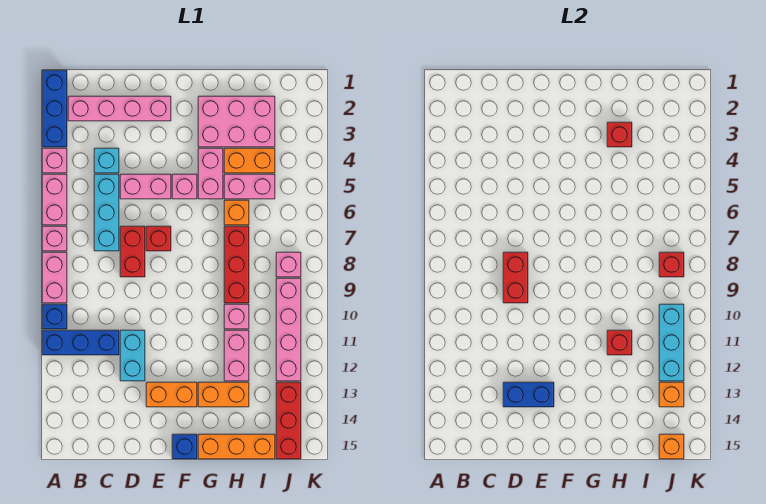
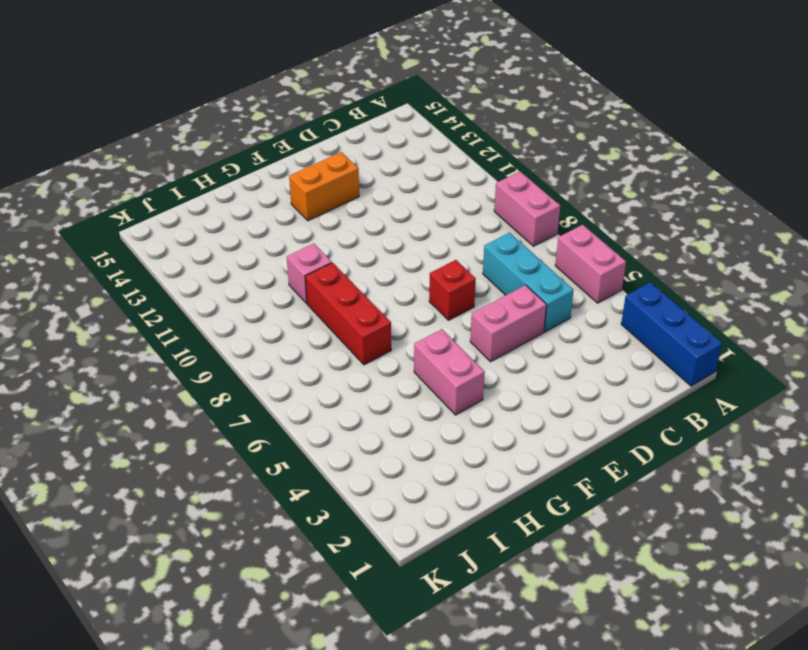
none -> pink brick A4 level 1
none -> pink brick A7 level 1
none -> blue brick A10 level 1
none -> blue brick A11:C11 level 1

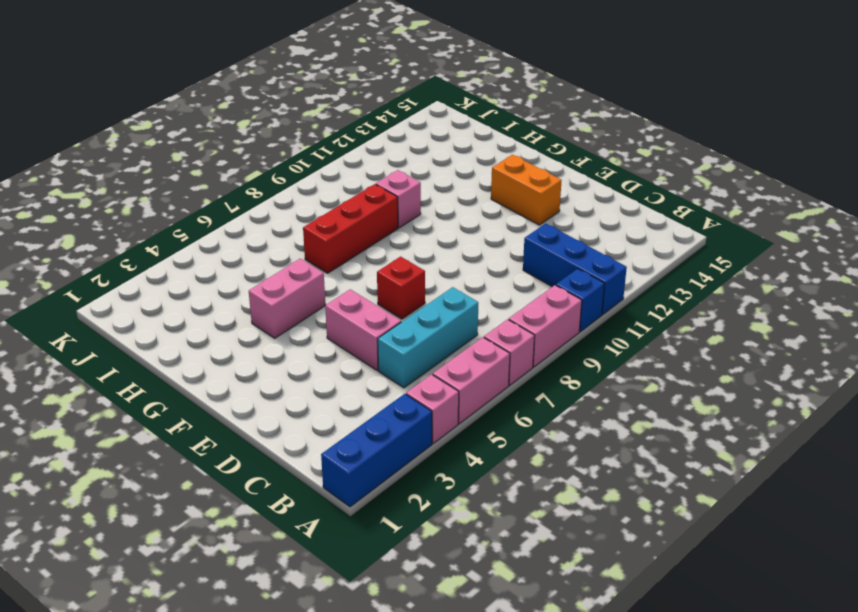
none -> pink brick B2:E2 level 1
none -> cyan brick C4 level 1
none -> red brick D7:D8 level 1
none -> cyan brick D11:D12 level 1

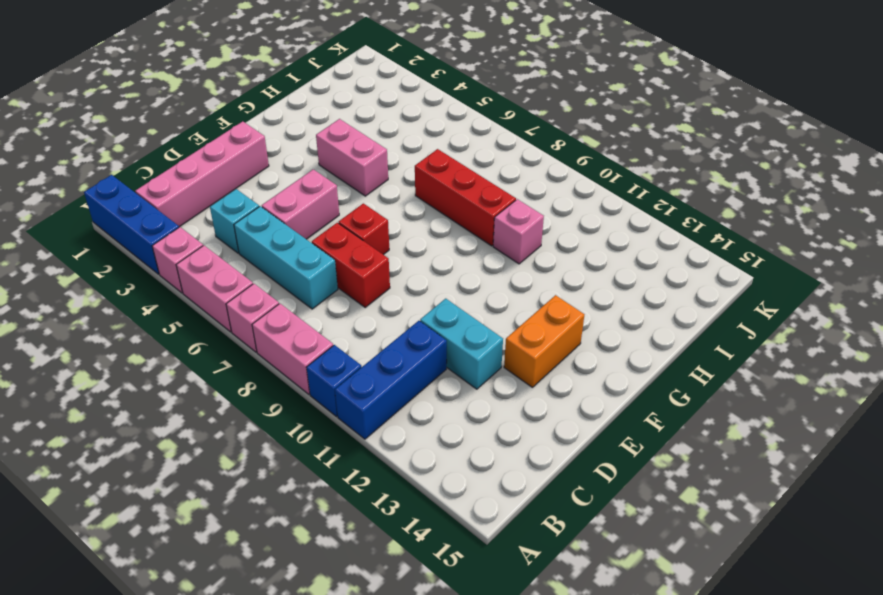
none -> pink brick F5 level 1
none -> blue brick F15 level 1
none -> pink brick G2:I3 level 1
none -> orange brick G13:H13 level 1

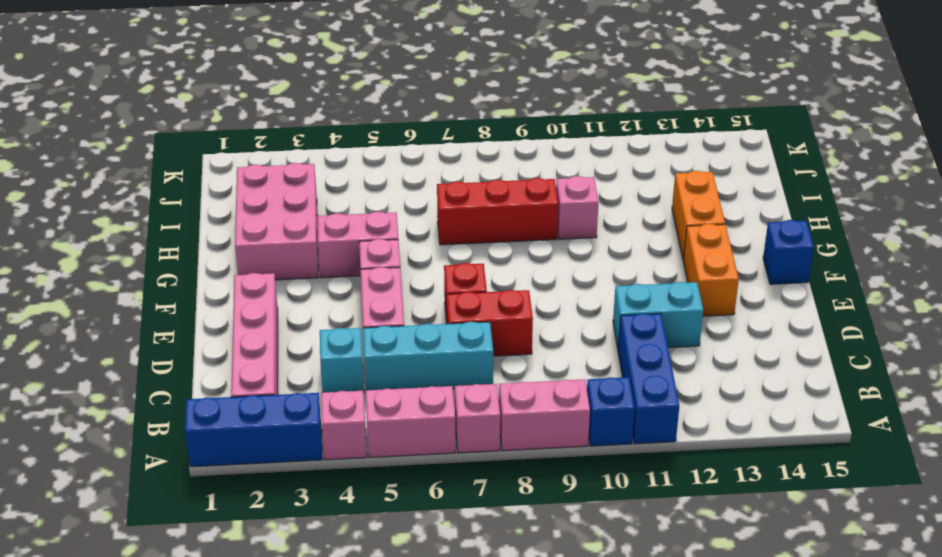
none -> orange brick G15:I15 level 1
none -> orange brick H4:I4 level 1
none -> pink brick H5:I5 level 1
none -> orange brick H6 level 1

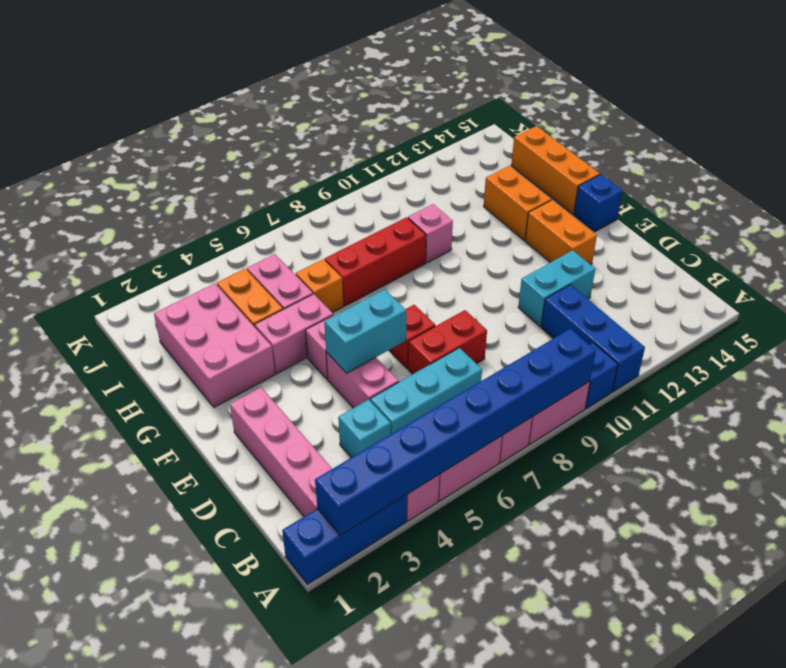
blue brick A2:A9 level 2 -> none
cyan brick E5:E6 level 2 -> none
none -> pink brick H11:H12 level 1
none -> pink brick J8 level 1
none -> pink brick J9:J12 level 1
none -> red brick J13:J15 level 1

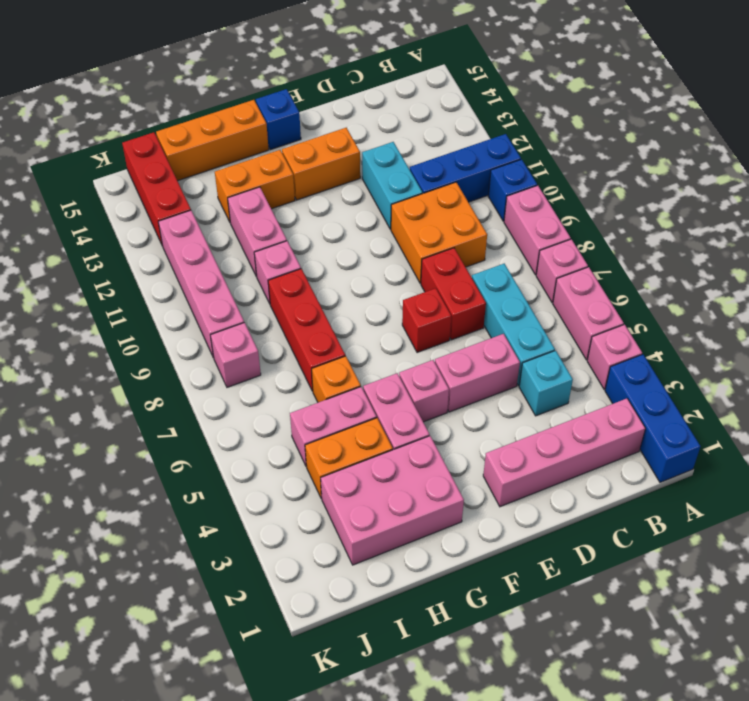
orange brick C9:D10 level 1 -> none
none -> red brick D8:D9 level 2
none -> blue brick D13:E13 level 2
none -> red brick H3 level 2
none -> red brick H11 level 2

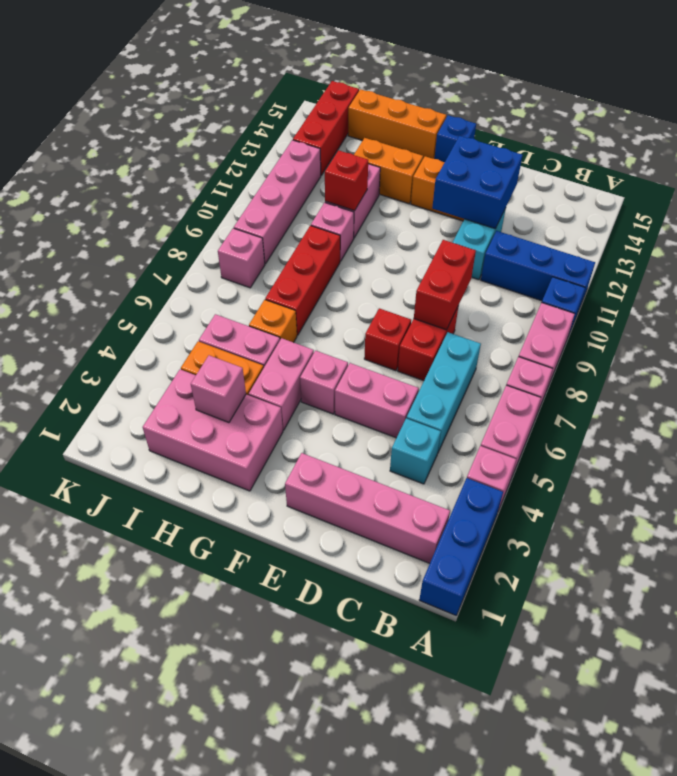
blue brick D12:E13 level 2 -> blue brick D13:E13 level 2
pink brick H3 level 2 -> red brick H3 level 2
none -> red brick J8 level 2
none -> cyan brick J10:J12 level 2
none -> orange brick J13 level 2
none -> orange brick J15 level 2

